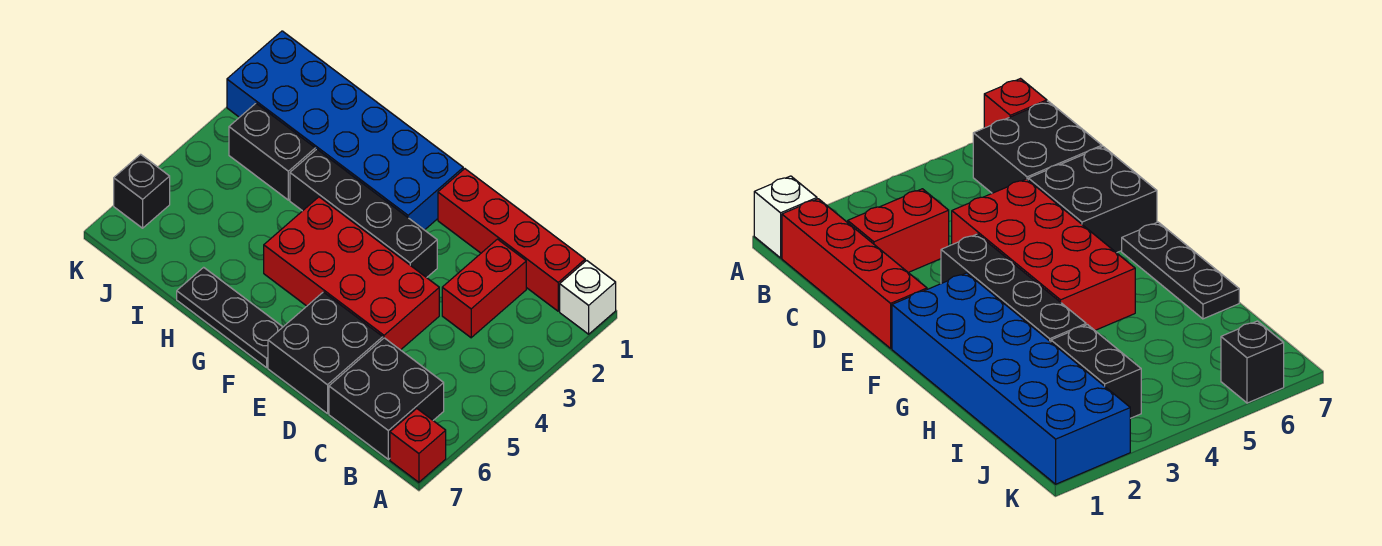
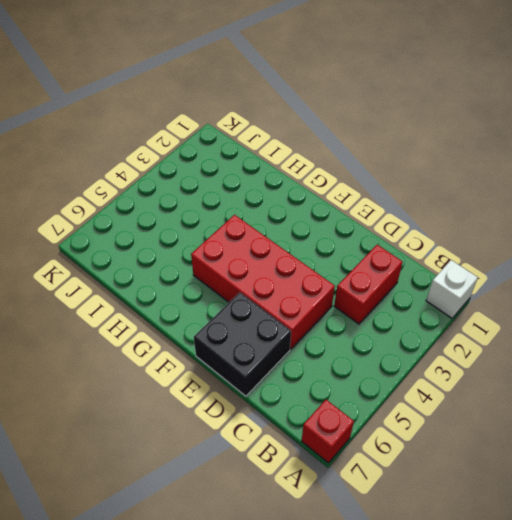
none -> red brick B1:E1 level 1
none -> black brick B6:C7 level 1
none -> black brick E3:H3 level 1

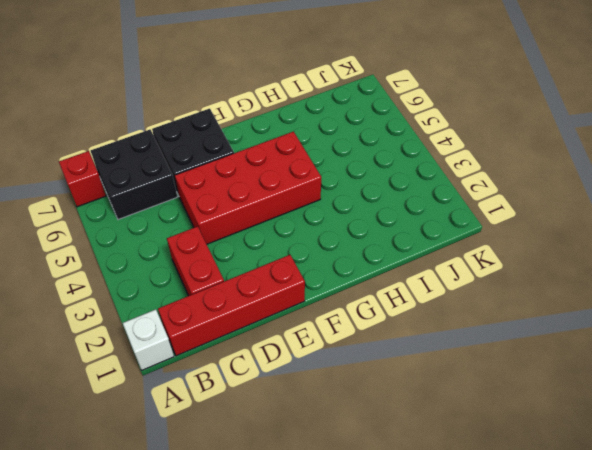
none -> black brick E3:H3 level 1
none -> blue brick F1:K2 level 1
none -> black plate F7:H7 level 1

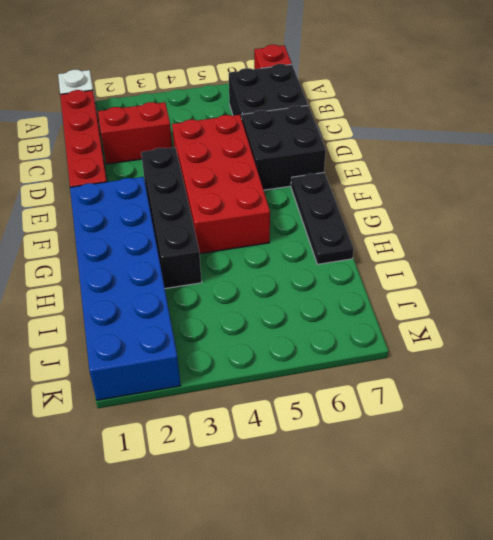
none -> black brick I3:J3 level 1
none -> black brick K6 level 1

